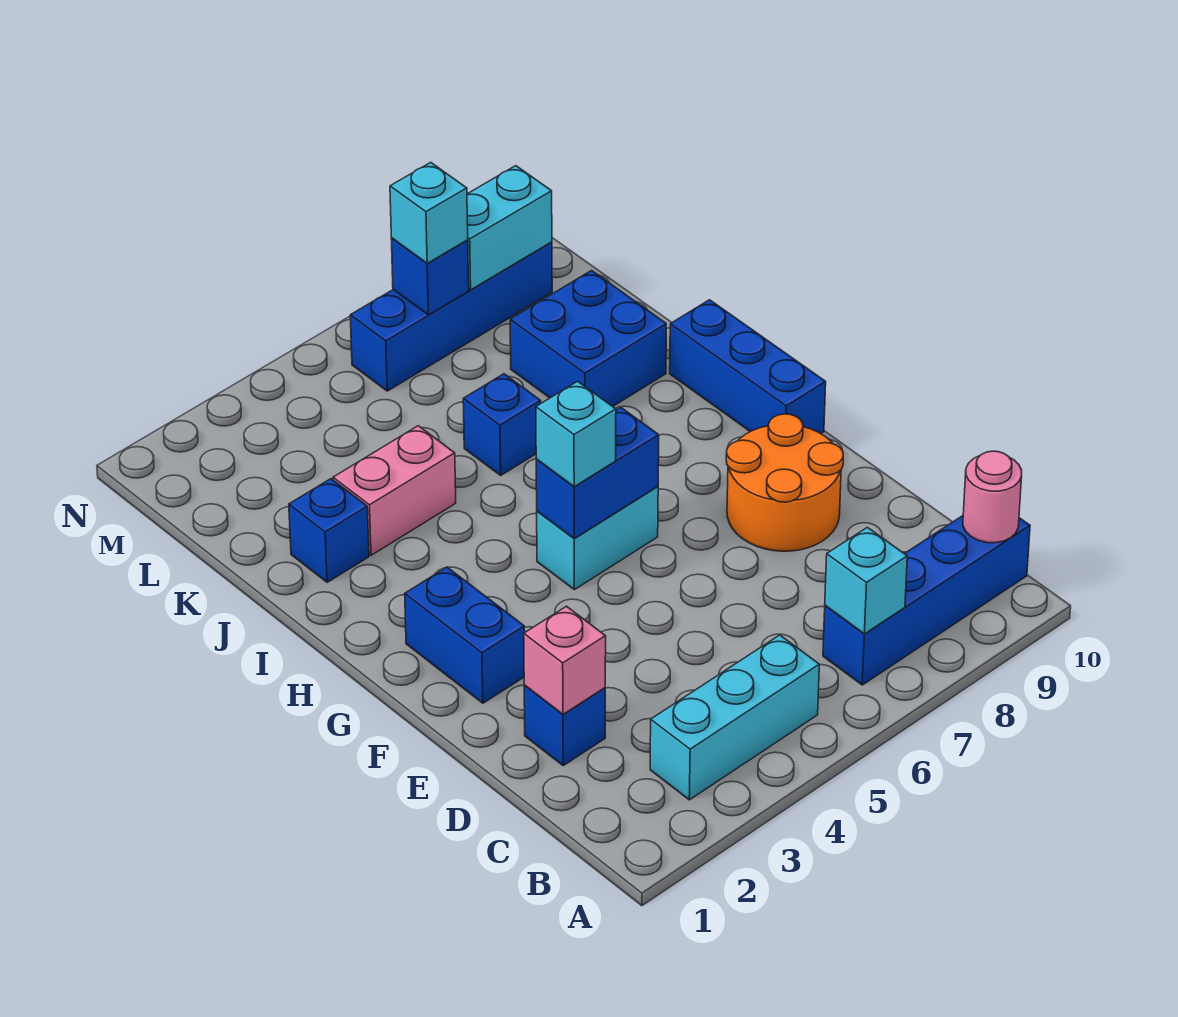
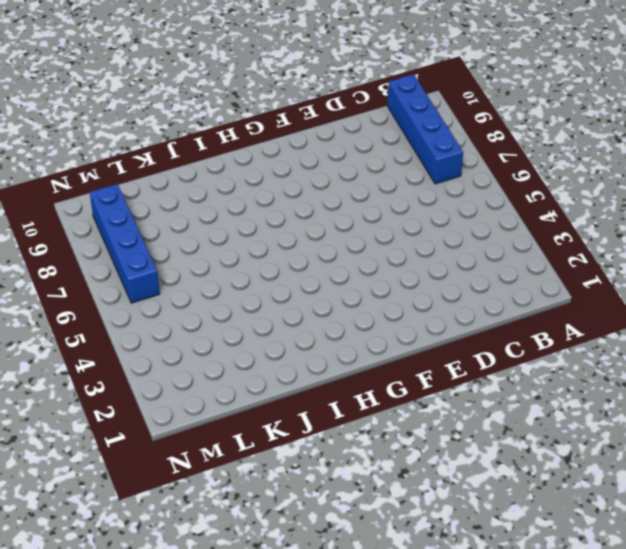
none -> cyan brick B3:B5 level 1
none -> blue brick D2 level 1
none -> orange round brick E8:F9 level 1

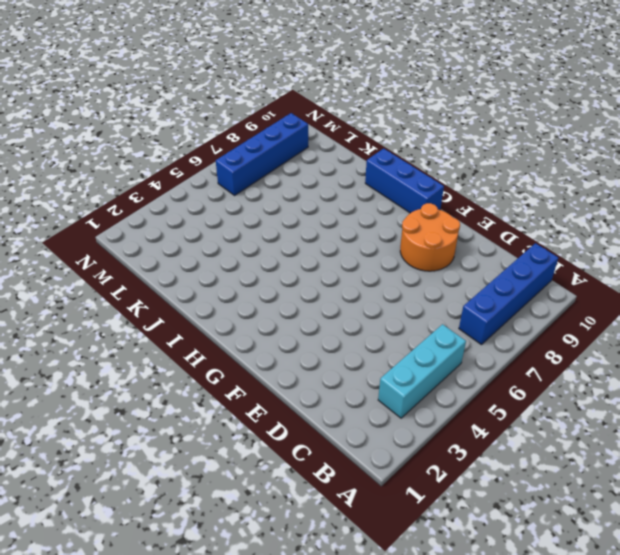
none -> blue brick D2 level 1
none -> blue brick F2:G2 level 1
none -> cyan brick G5:G6 level 1

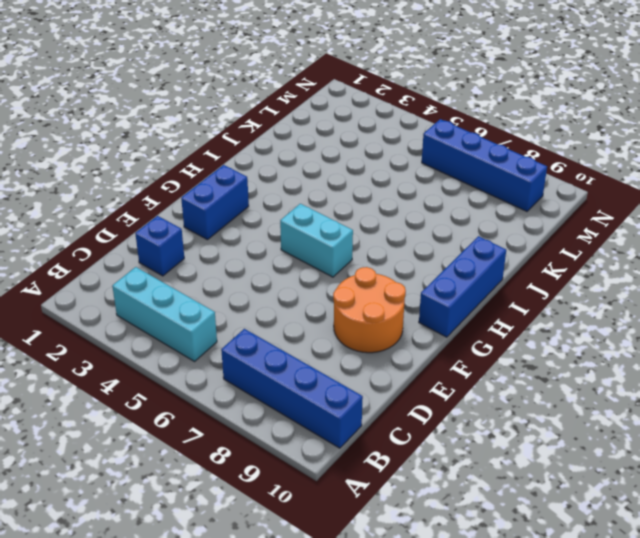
none -> blue brick J2 level 1
none -> pink brick J3:J4 level 1
none -> blue brick J6 level 1

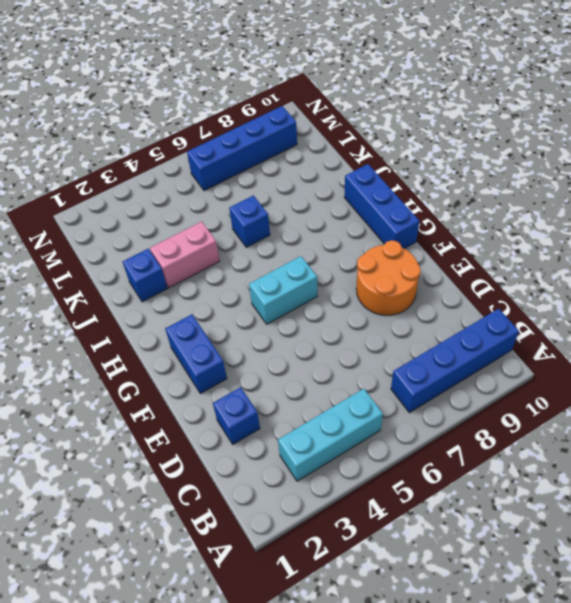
none -> blue brick J8:K9 level 1
none -> cyan brick B7 level 2
none -> pink round brick B10 level 2

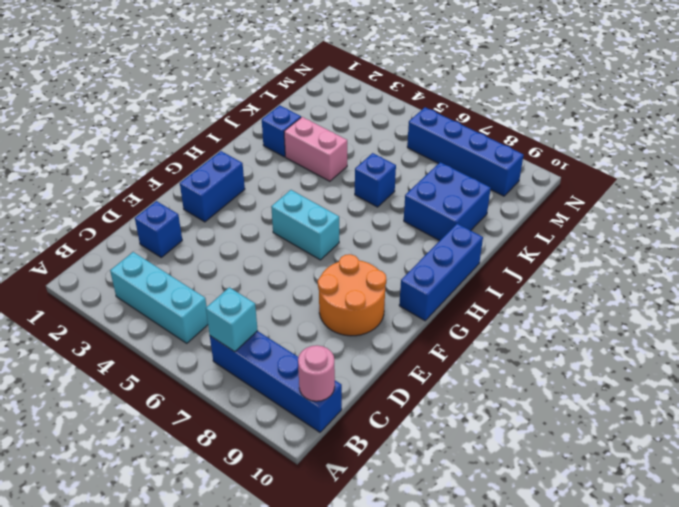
none -> pink brick D2 level 2
none -> blue brick G5:G6 level 2
none -> blue brick M7 level 2

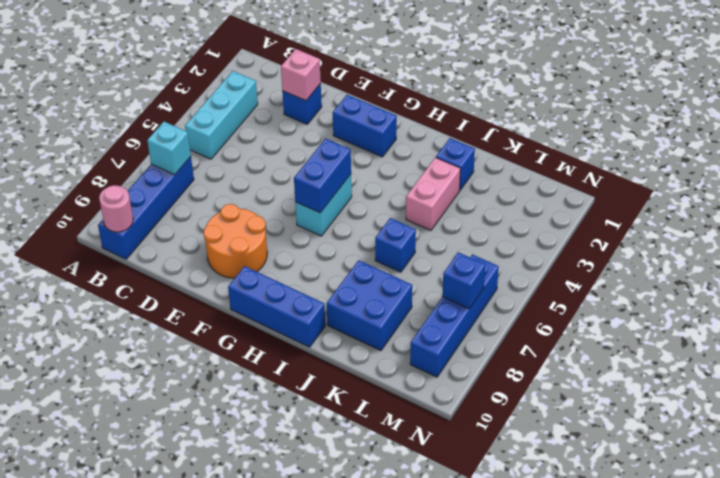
none -> cyan brick M8:M9 level 2
none -> cyan brick G5 level 3
none -> cyan brick M7 level 3

